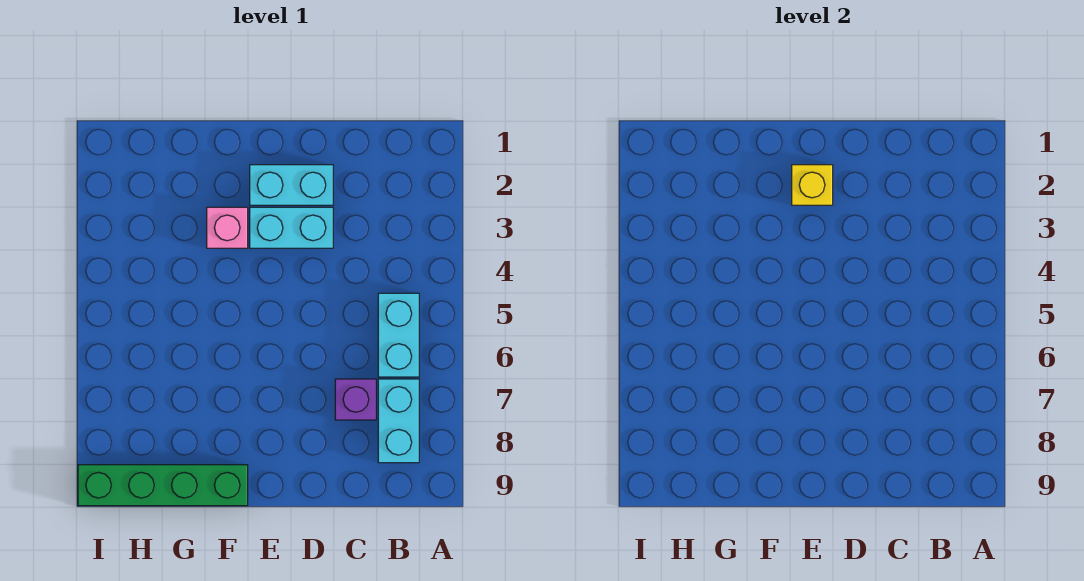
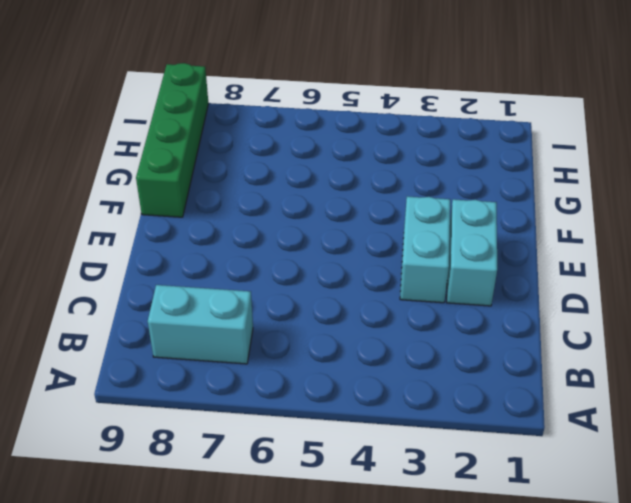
none -> cyan brick B5:B6 level 1
none -> purple brick C7 level 1

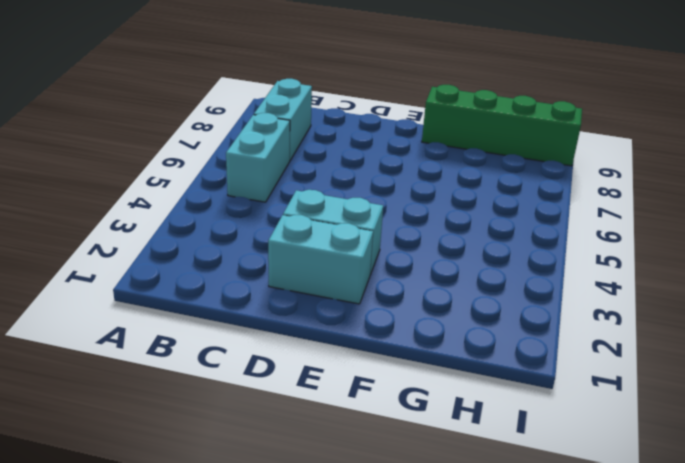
none -> purple brick C7 level 1
none -> pink brick F3 level 1

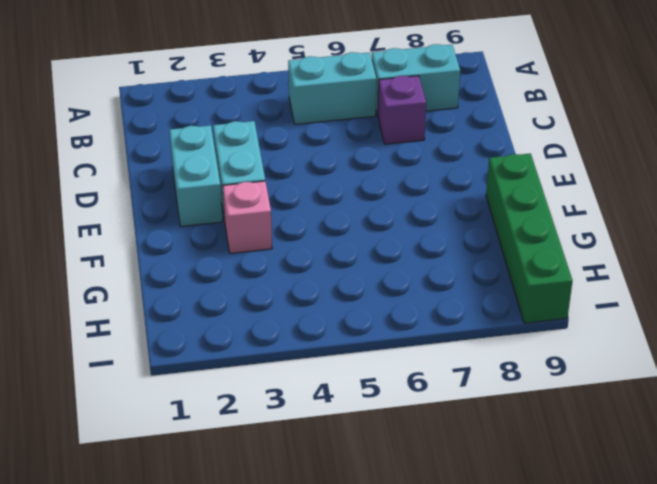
none -> yellow brick E2 level 2

